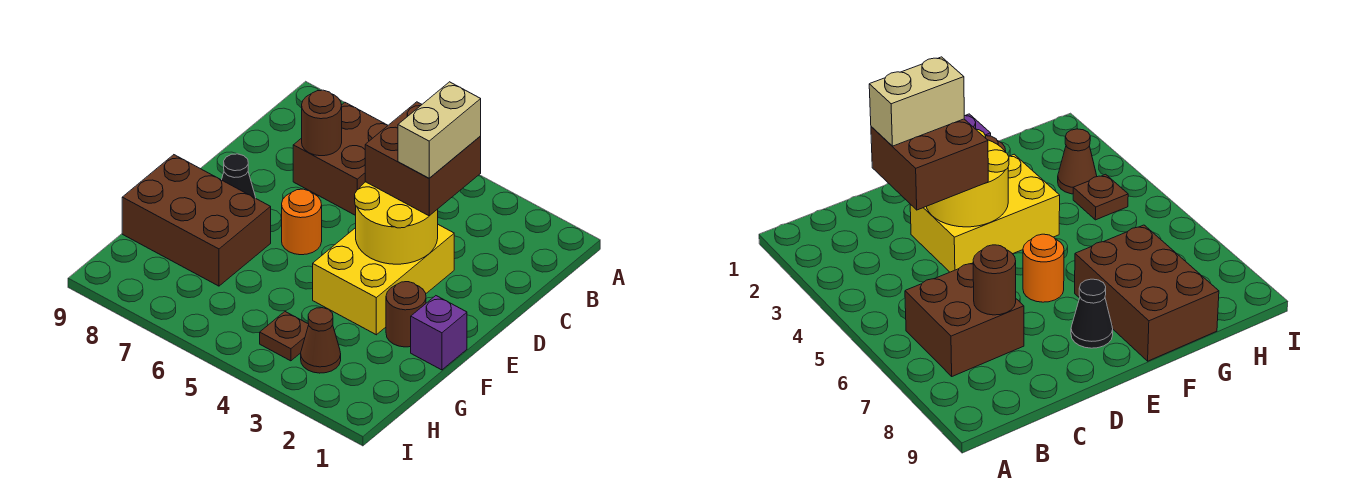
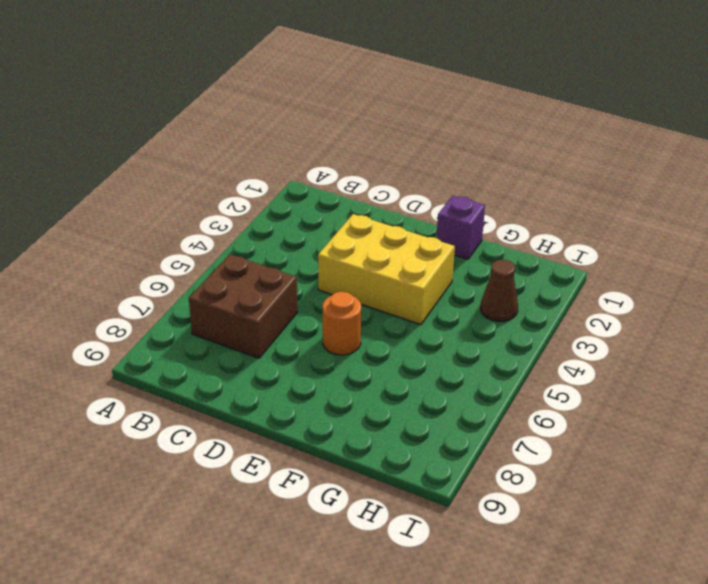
none -> black cone E8 level 1
none -> brown round brick F2 level 1
none -> brown brick F7:G9 level 1

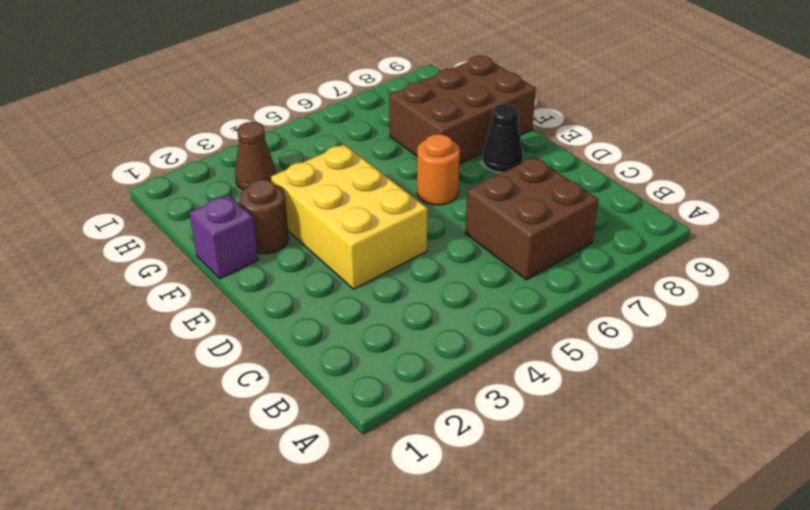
none -> brown plate H4 level 1
none -> brown round brick C7 level 2
none -> yellow round brick D3:E4 level 2

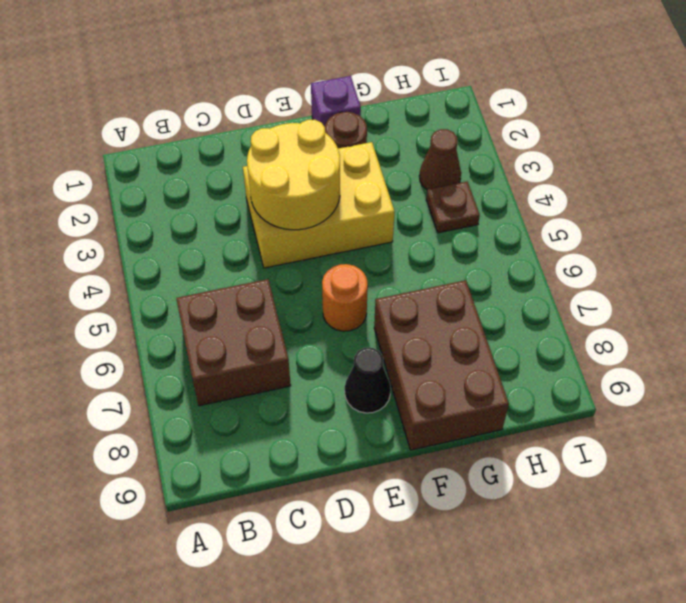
none -> brown round brick C7 level 2
none -> brown brick C3:D4 level 3
none -> tan brick C3:D3 level 4

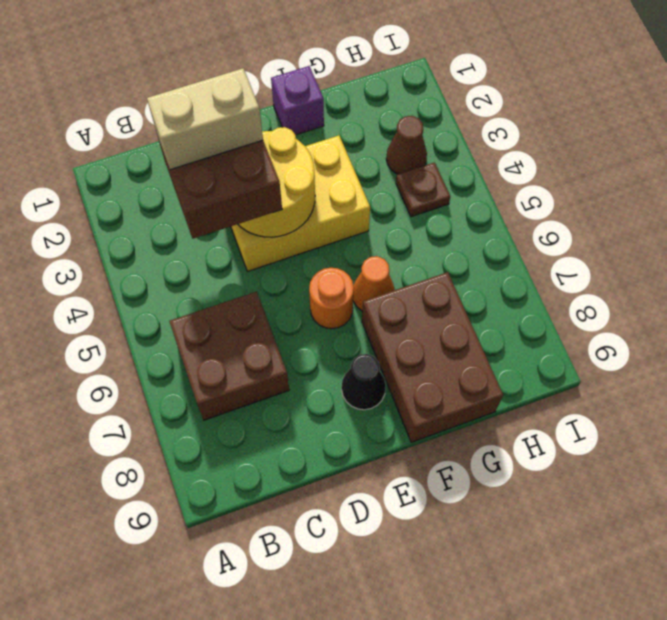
orange cone F6 level 1 -> none
none -> brown round brick F2 level 1
none -> brown round brick C7 level 2

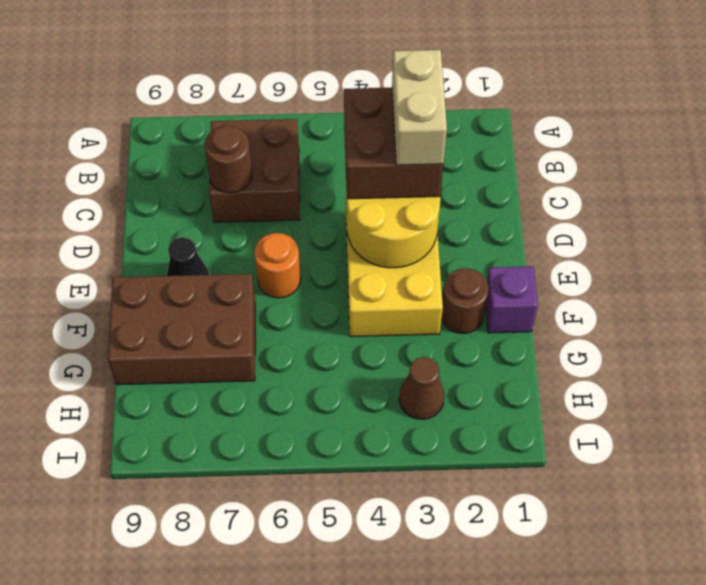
none -> brown plate H4 level 1

